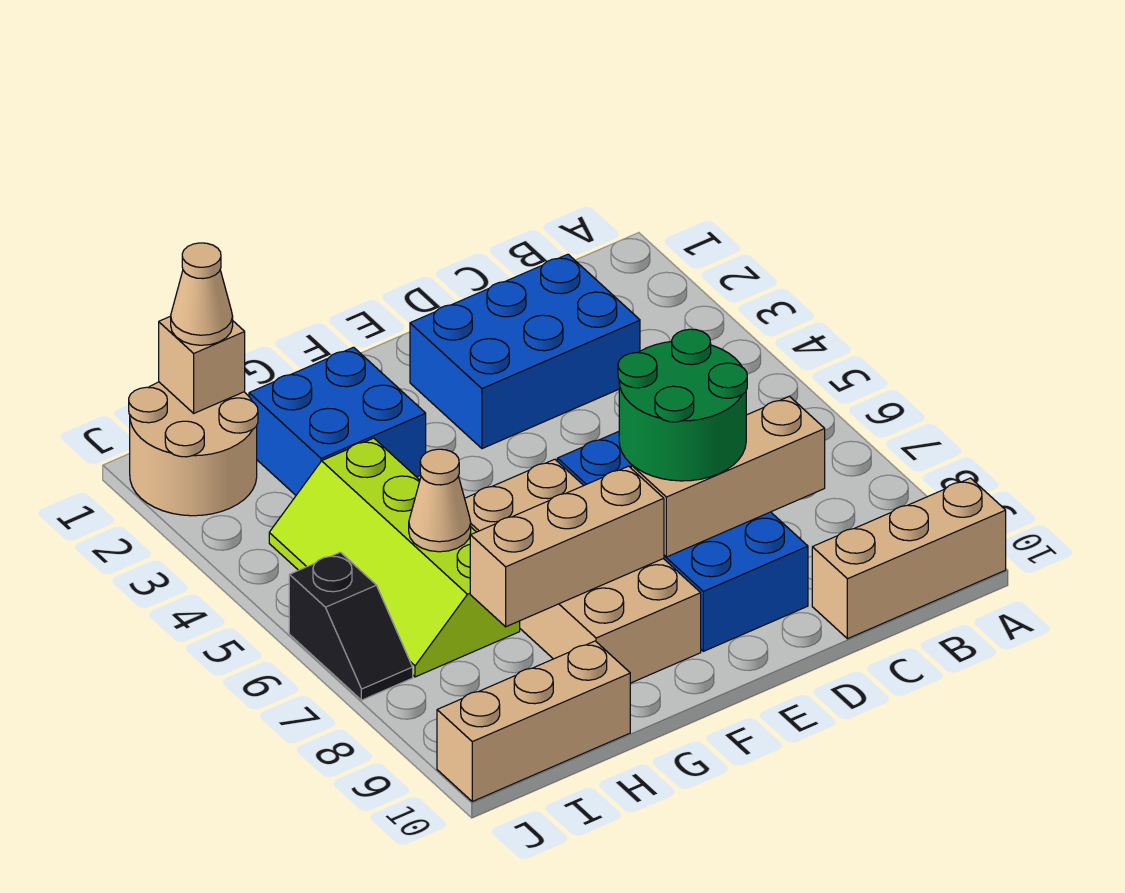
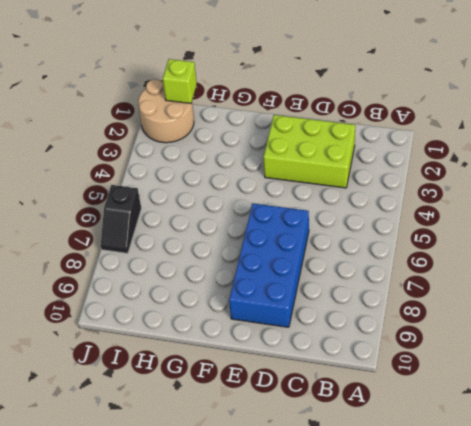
lime brick C2:E3 level 1 -> blue brick C2:E3 level 1
lime brick I1 level 2 -> tan brick I1 level 2
none -> tan brick A10:C10 level 1
none -> tan brick F6:G9 level 1
none -> blue brick G2:H3 level 1

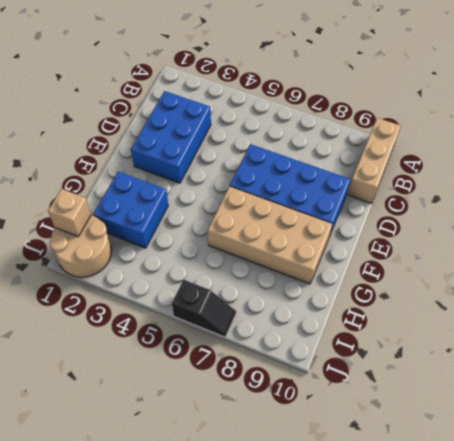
none -> lime slope H4:I7 level 1 top H
none -> tan brick H10:J10 level 1
none -> tan brick C8:E8 level 2

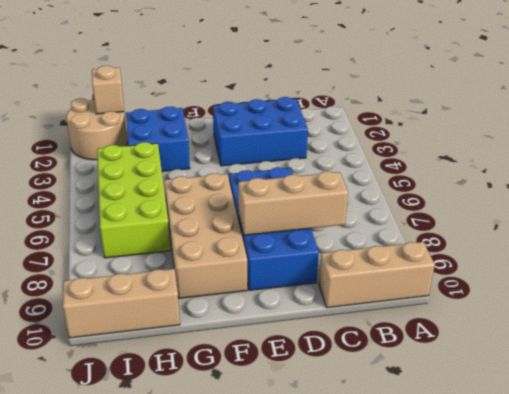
lime brick H4:I7 level 1 -> lime slope H4:I7 level 1 top H
none -> black slope J6:J7 level 1 top 6
none -> tan brick F8:H8 level 2
none -> tan cone H6 level 2

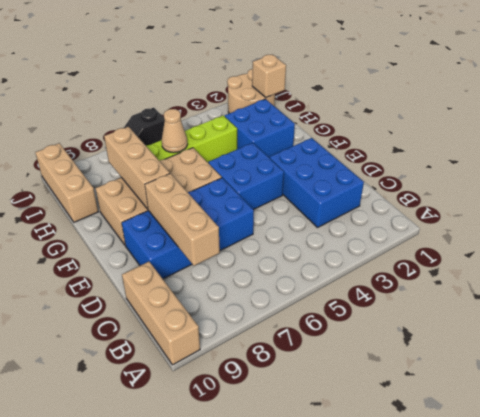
blue brick E4:F5 level 1 -> none
none -> green round brick D7:E8 level 3
none -> tan cone I1 level 3

